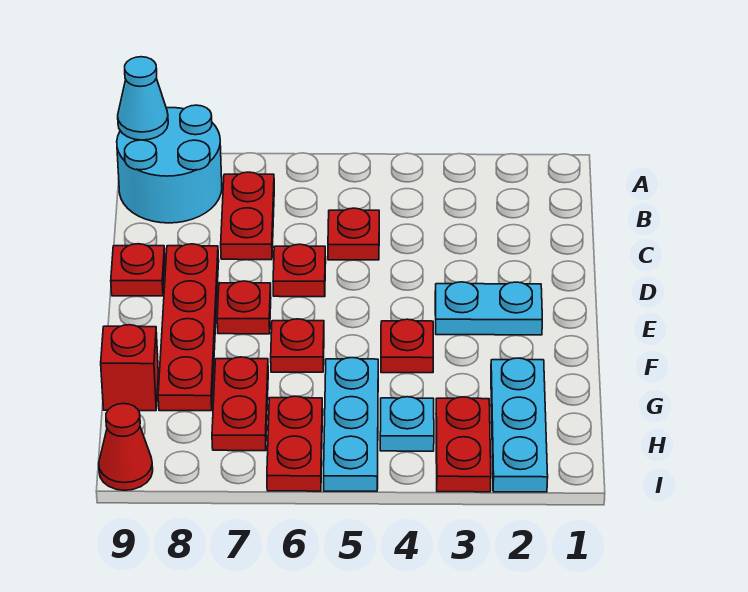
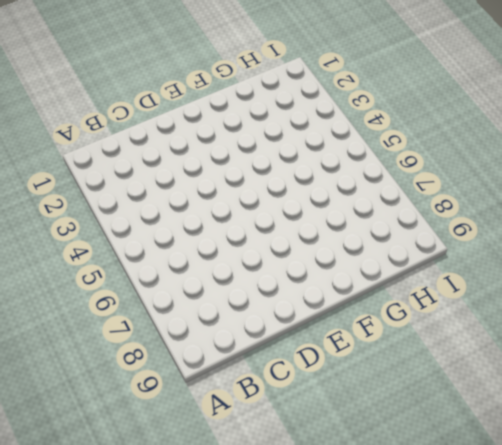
none -> cyan round brick A8:B9 level 1
none -> red plate B7:C7 level 1
none -> red plate C5 level 1

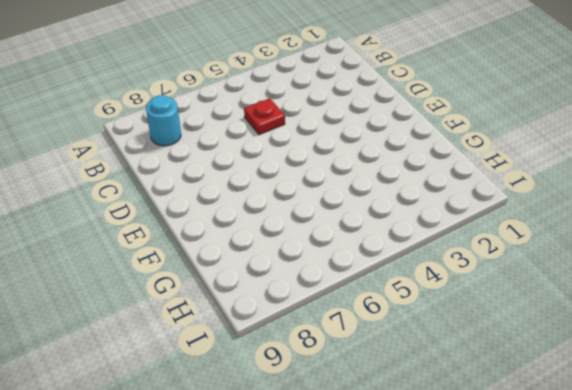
cyan round brick B8 level 1 -> cyan round brick A8:B9 level 1
none -> red plate B7:C7 level 1
none -> red plate D6 level 1
none -> red plate D8:G8 level 1

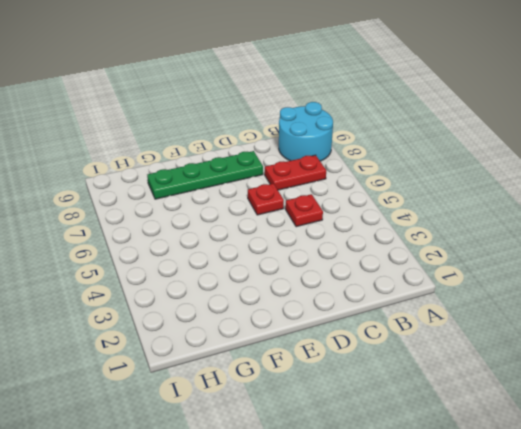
green plate D8:G8 level 1 -> red plate D8:G8 level 1
none -> red plate D9 level 1
none -> cyan plate E2:E3 level 1
none -> red plate E7 level 1

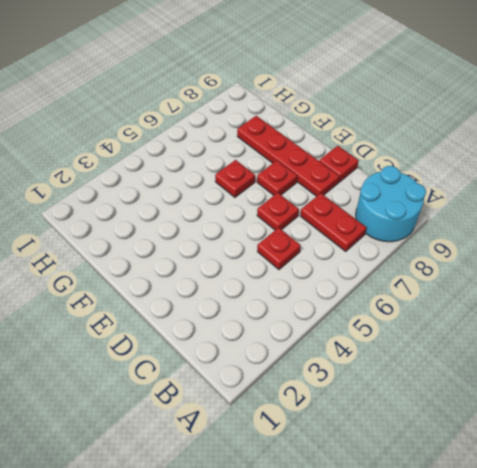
none -> cyan plate E2:E3 level 1
none -> red plate F4 level 1
none -> cyan plate G2:I2 level 1

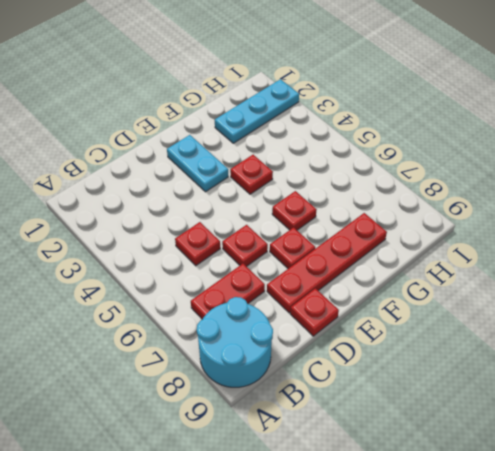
none -> cyan plate G5:I5 level 1
none -> red plate G7:H7 level 1
none -> red brick G9 level 1

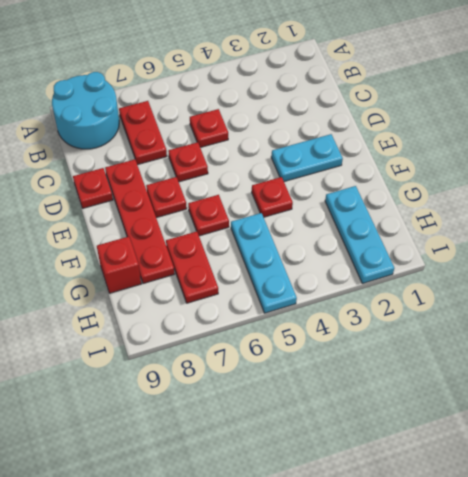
none -> red plate H3:I3 level 1
none -> cyan plate H4 level 1
none -> red plate H6:I6 level 1

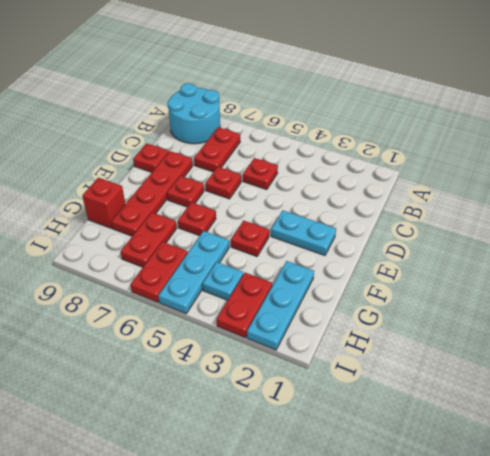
none -> red cone I9 level 1
none -> cyan cone A9 level 2

